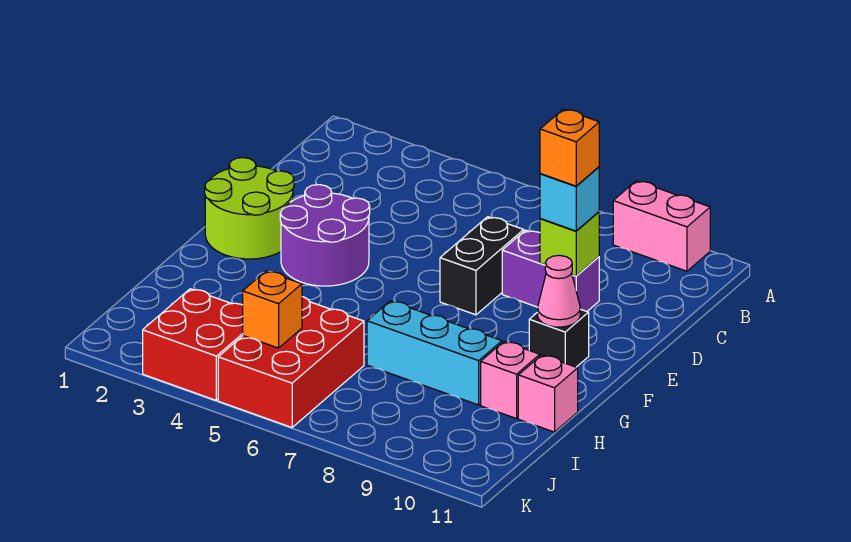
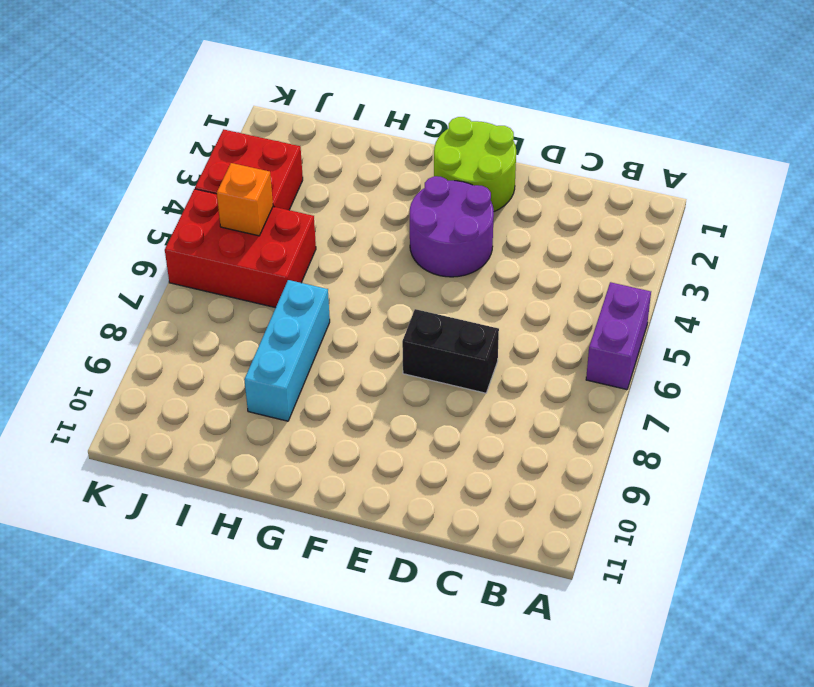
purple brick A5:A6 level 1 -> purple brick D8:D9 level 1
none -> pink brick A9:A10 level 1
none -> black brick F10 level 1
none -> pink brick H10 level 1

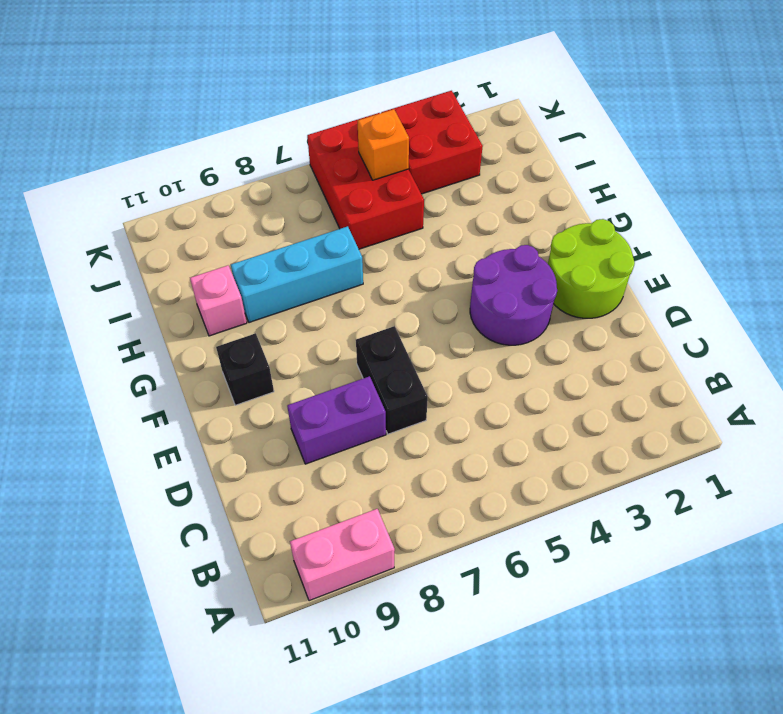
none -> pink brick H11 level 1
none -> lime brick D9 level 2
none -> pink cone F10 level 2

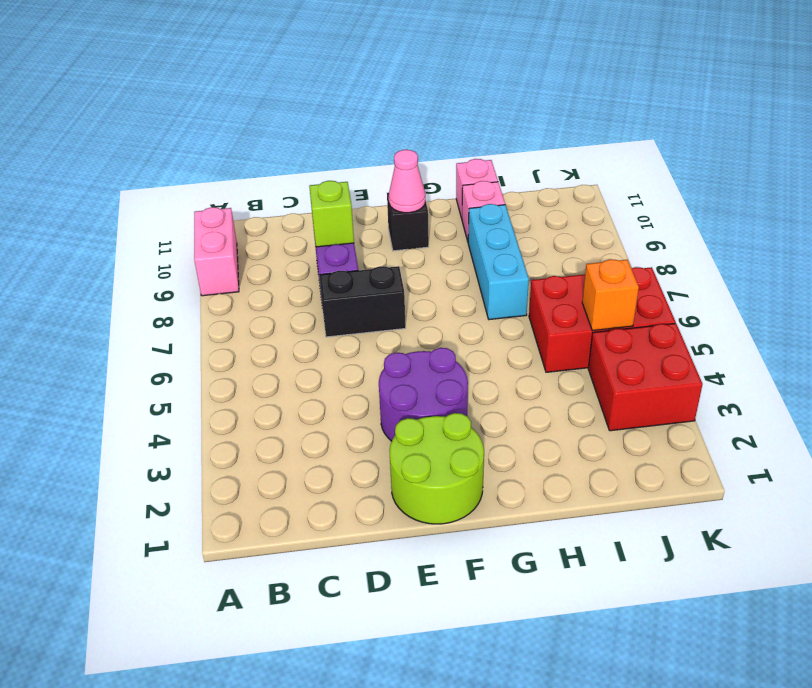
none -> cyan brick D9 level 3
none -> orange brick D9 level 4

